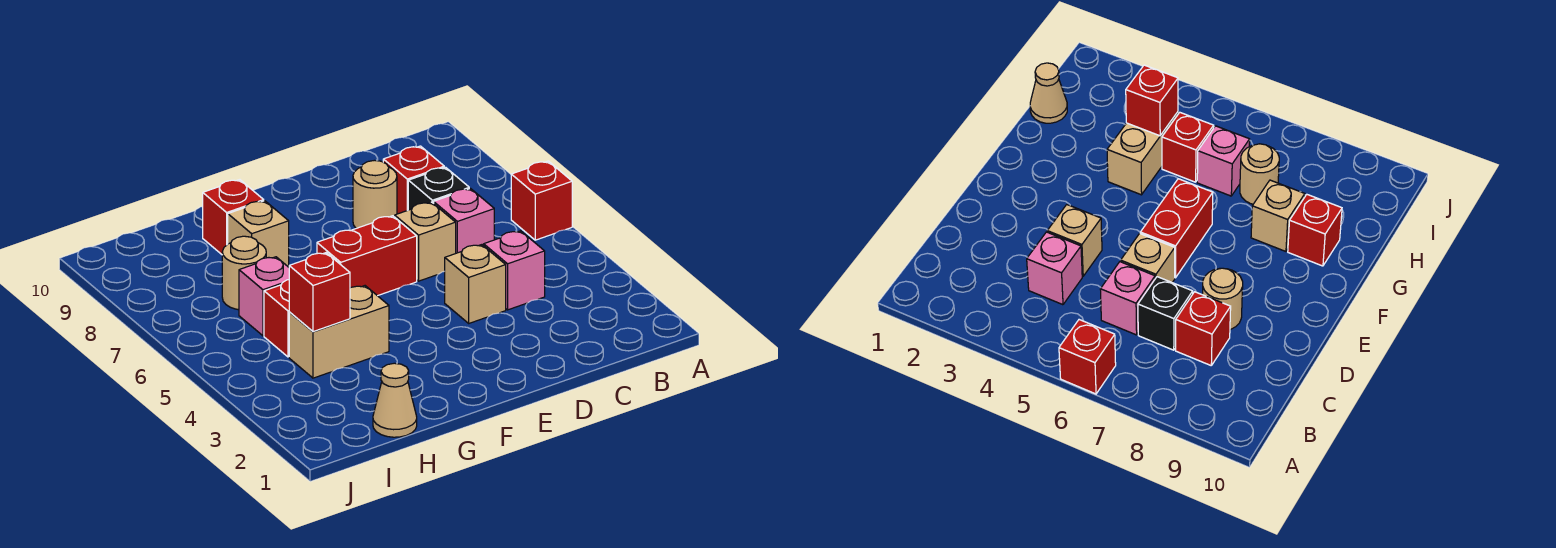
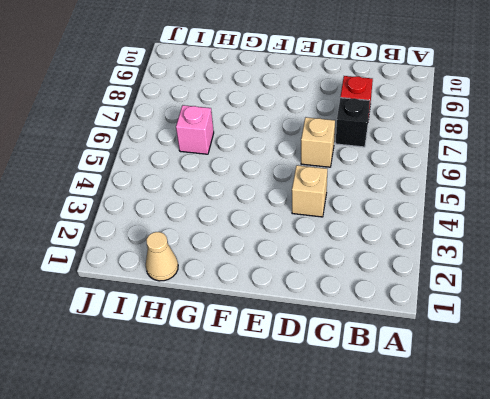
none -> red brick A6 level 1
none -> pink brick C4 level 1
none -> pink brick C6 level 1

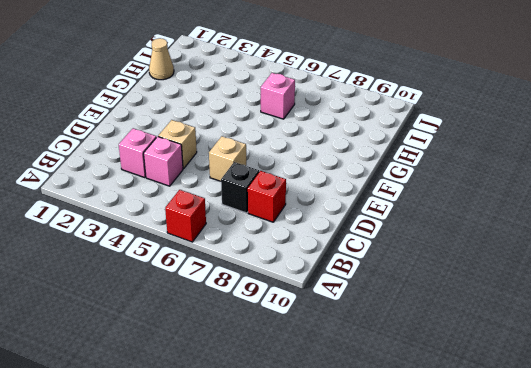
pink brick C3 level 1 -> pink brick C6 level 1
none -> tan round brick D8 level 1
none -> red brick E6:F6 level 1
none -> tan brick G4:H4 level 1

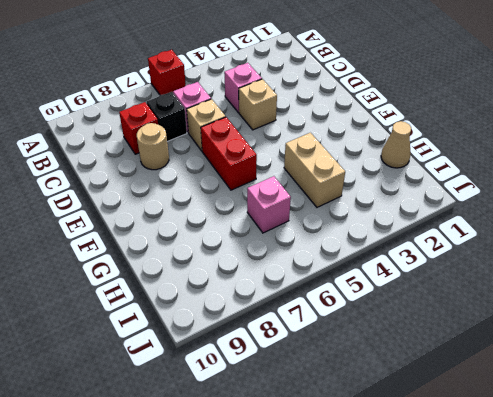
none -> tan brick G8 level 1
none -> red brick G9 level 1
none -> red brick H5 level 1

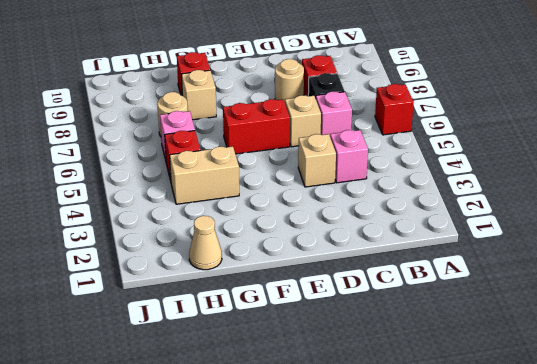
none -> red brick H4 level 2

